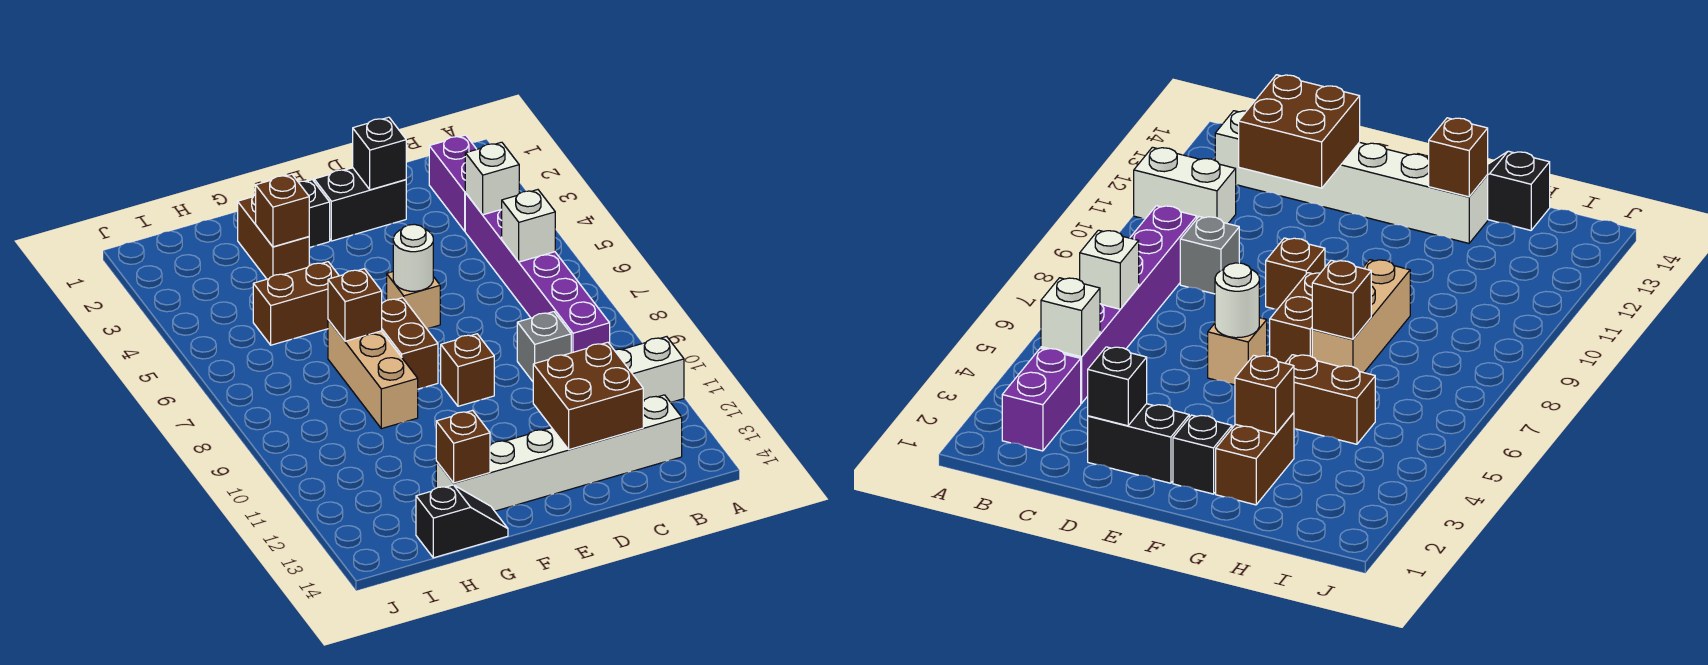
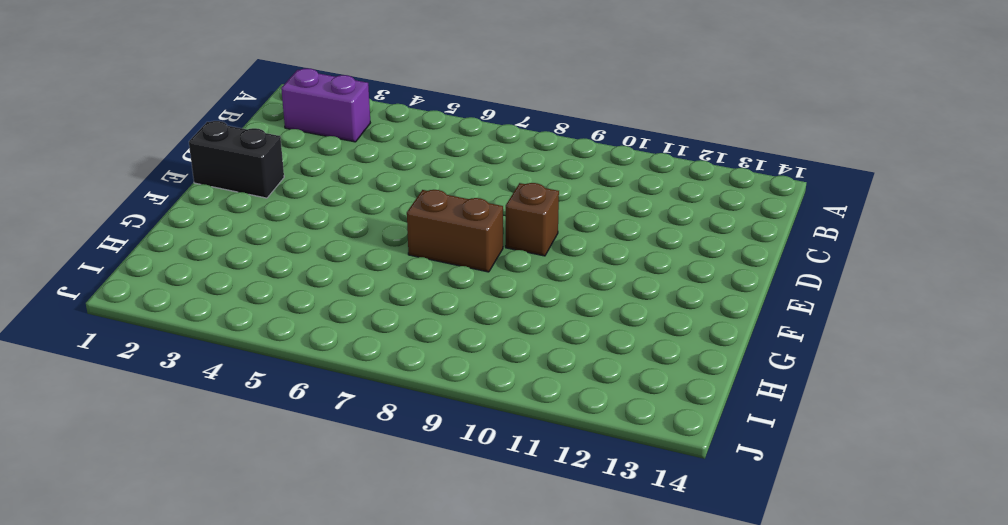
black brick E1:E2 level 1 -> black brick D2:E2 level 1
none -> white brick A11:B11 level 1
none -> purple brick B4:B9 level 1
none -> white brick B13:G13 level 1

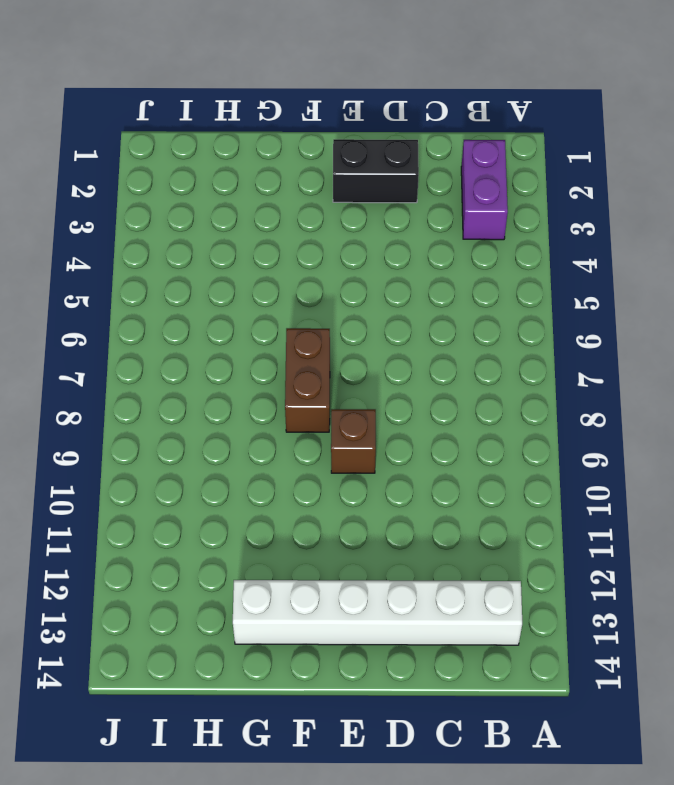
none -> white brick A11:B11 level 1
none -> purple brick B4:B9 level 1
none -> grey brick C9 level 1

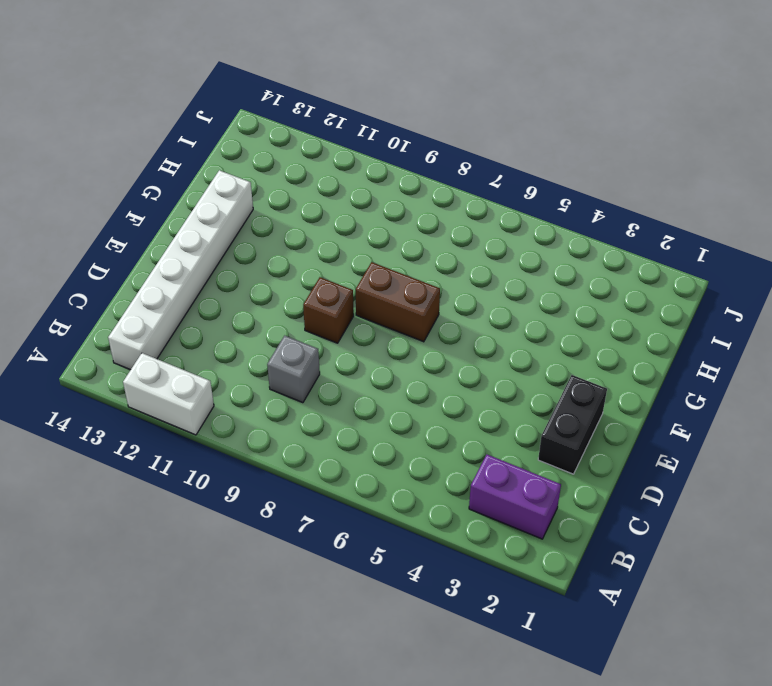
white brick A11:A12 level 1 -> white brick A11:B11 level 1
none -> purple brick B4:B9 level 1
none -> tan brick E6 level 1
none -> black brick F2 level 1

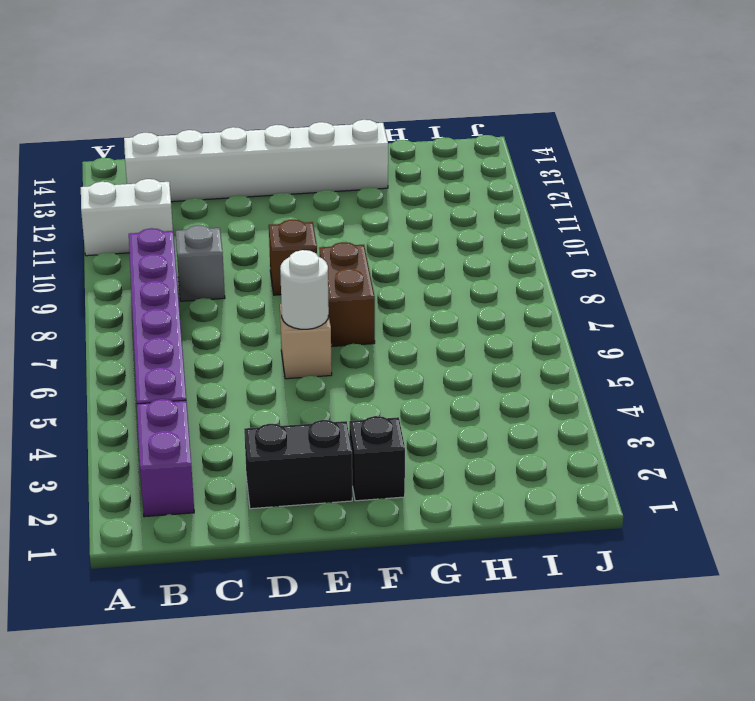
none -> brown brick G2:G3 level 1
none -> brown brick G5:H5 level 1
none -> tan brick G7:G9 level 1

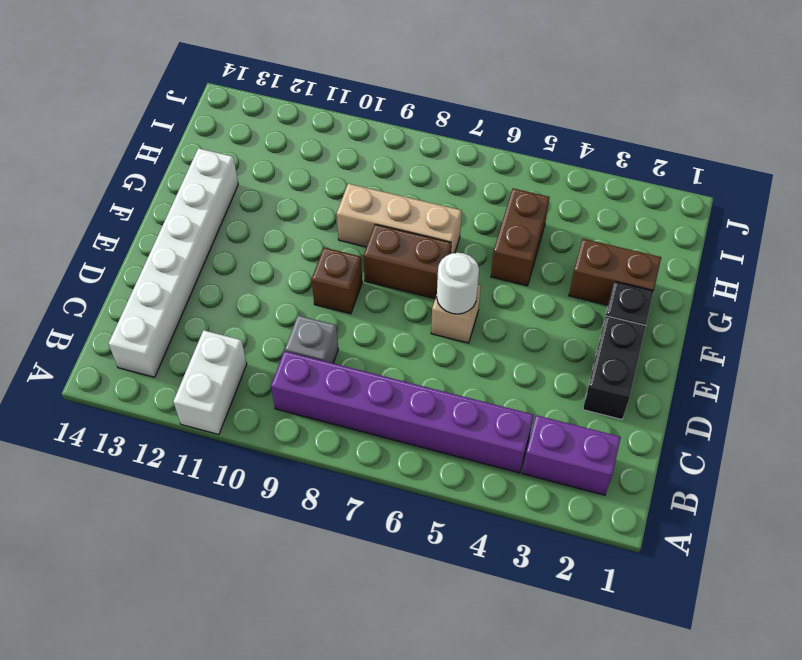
none -> black slope G14:H14 level 1 top H
none -> white brick B4 level 2
none -> white brick B6 level 2

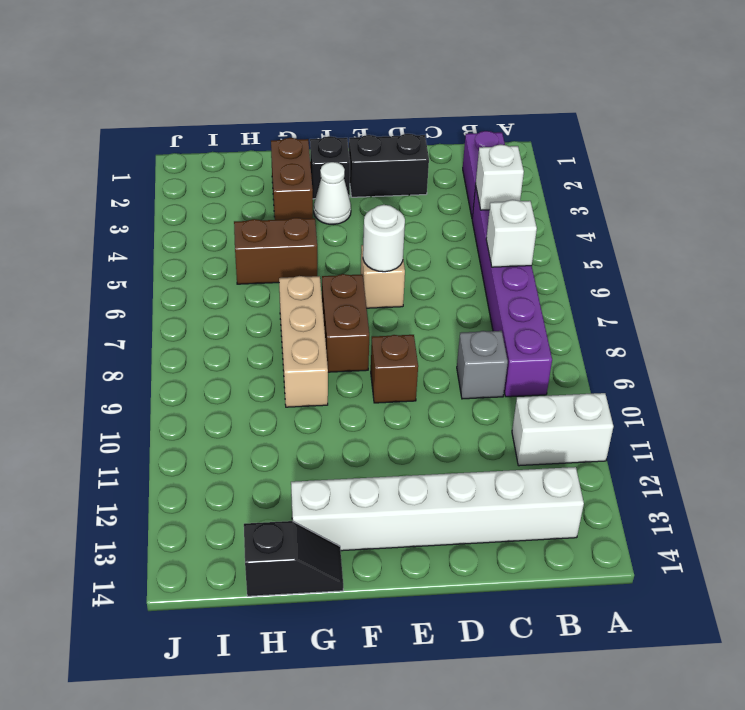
white cone F3 level 1 -> none
none -> brown brick C12:D13 level 2
none -> black brick D2 level 2
none -> brown brick G3 level 2

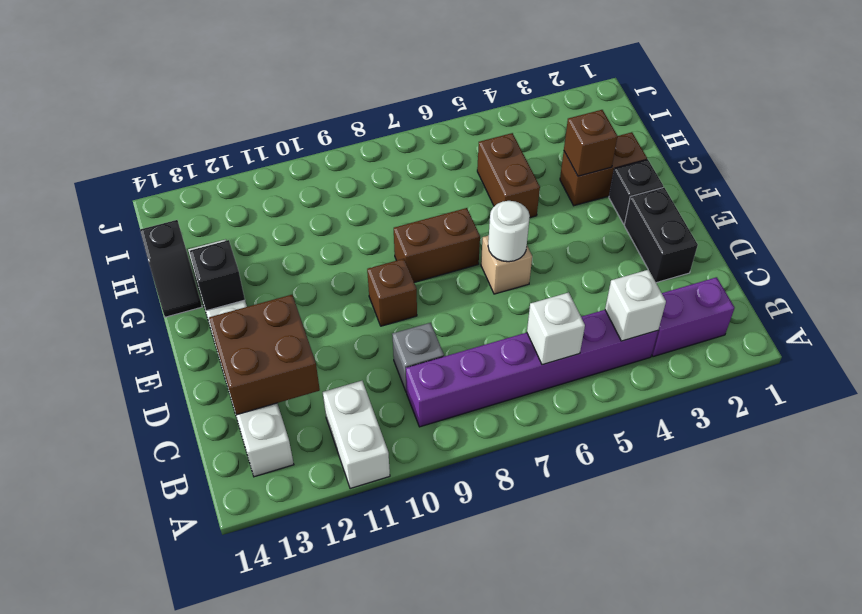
black brick F13 level 2 -> black brick D2 level 2
none -> tan brick G7:G9 level 1
none -> brown brick G7 level 2
none -> brown brick G13 level 2

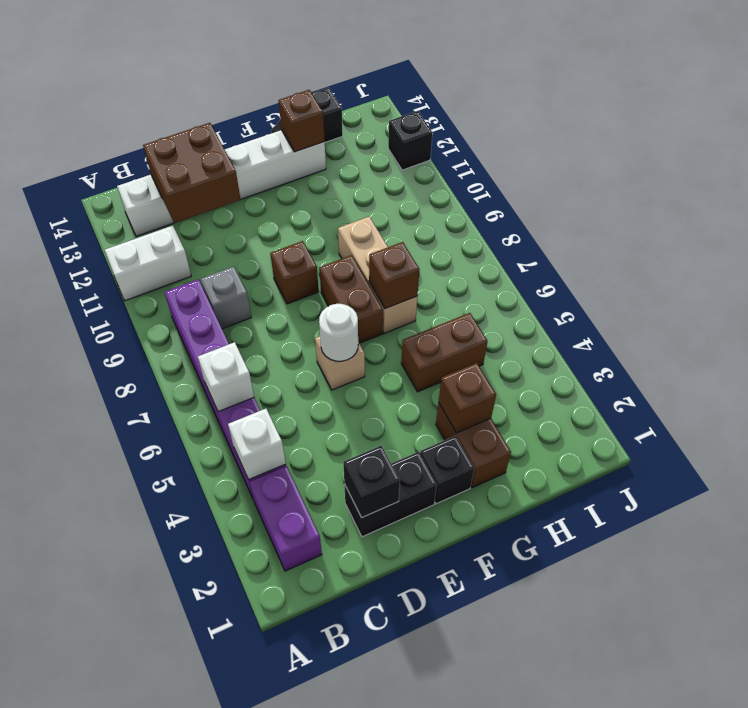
black brick J12 level 1 -> none

